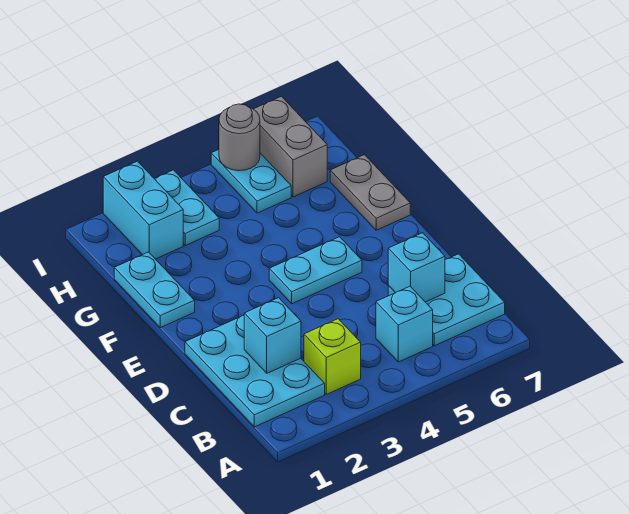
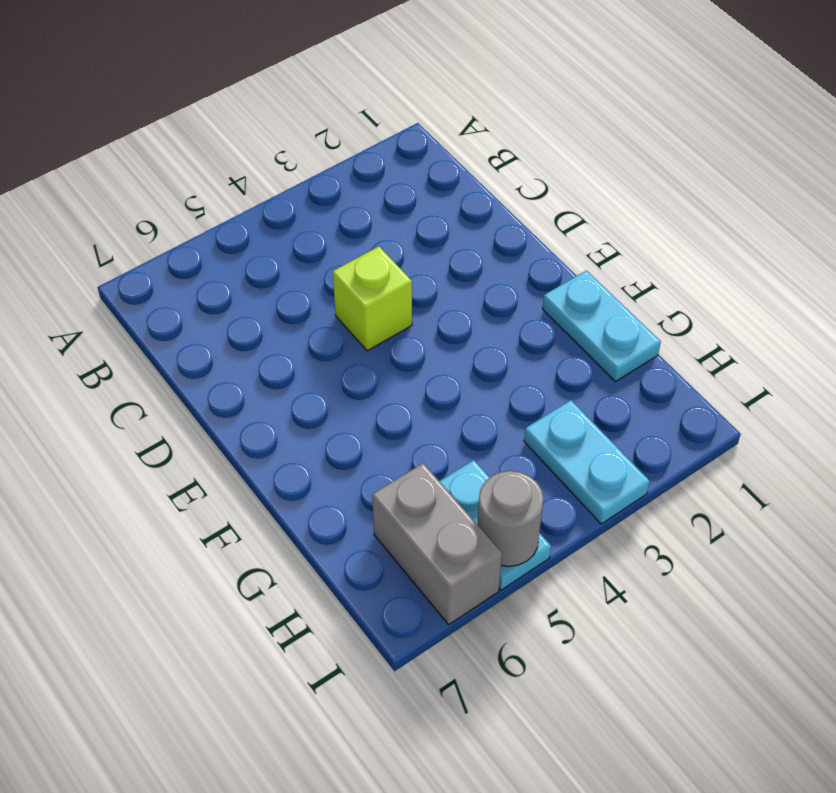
lime brick D4 level 1 -> lime brick B3 level 1
none -> cyan plate B1:D2 level 1
none -> cyan brick B5 level 1
none -> cyan plate B6:C7 level 1

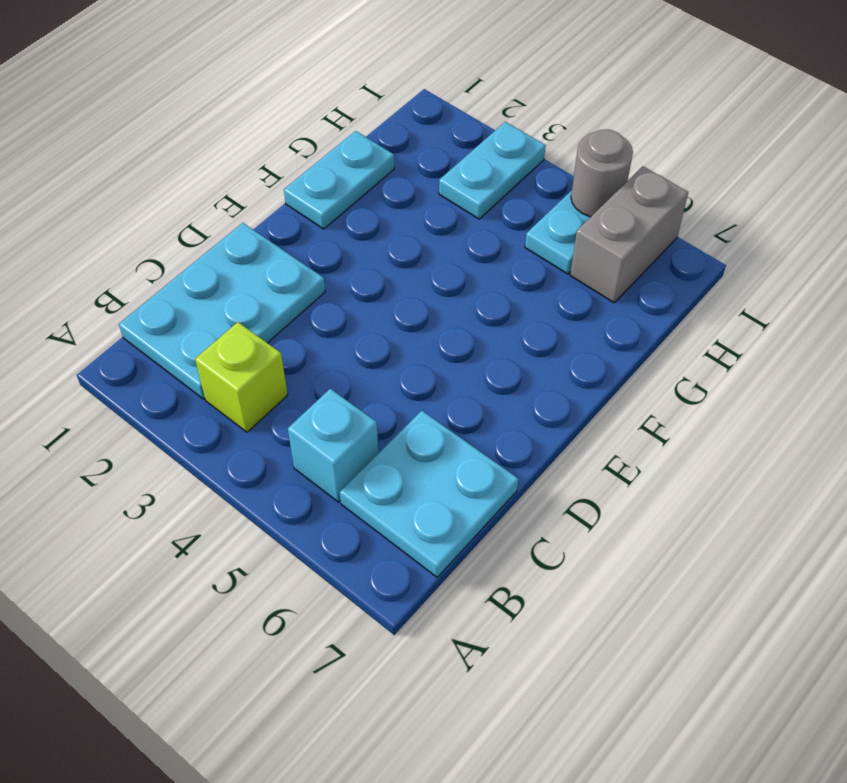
none -> cyan plate E4:E5 level 1
none -> grey plate F7:G7 level 1
none -> cyan brick H2:I2 level 1

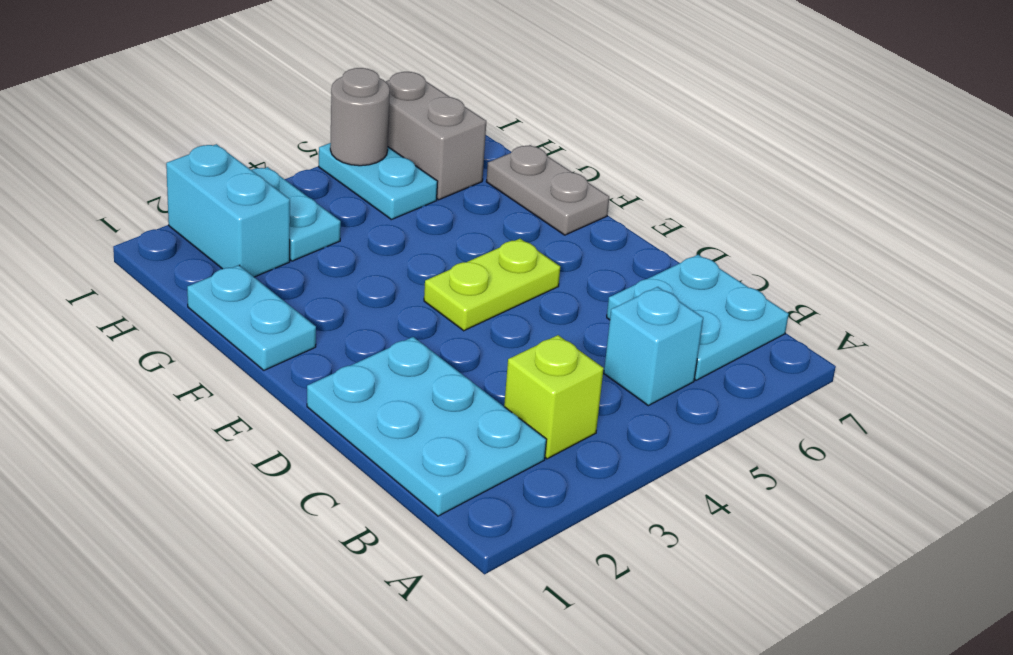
lime plate E4:E5 level 1 -> cyan plate E4:E5 level 1
none -> cyan brick C2 level 2
none -> cyan brick C6 level 2

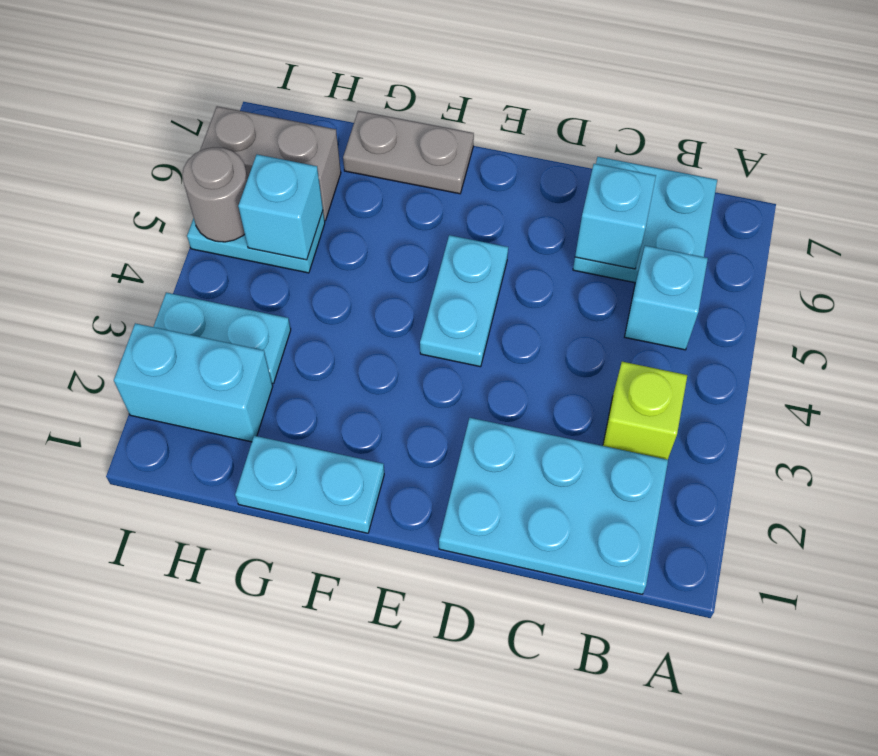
cyan brick H5 level 2 -> cyan brick C2 level 2

